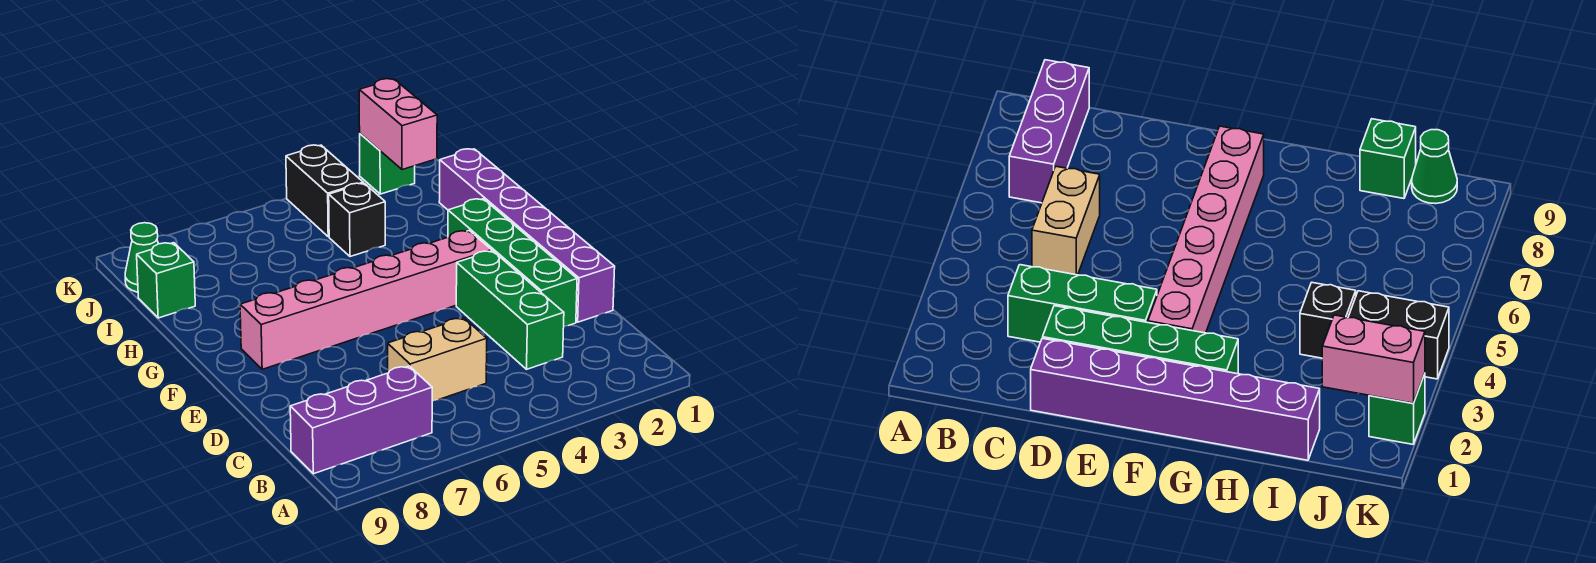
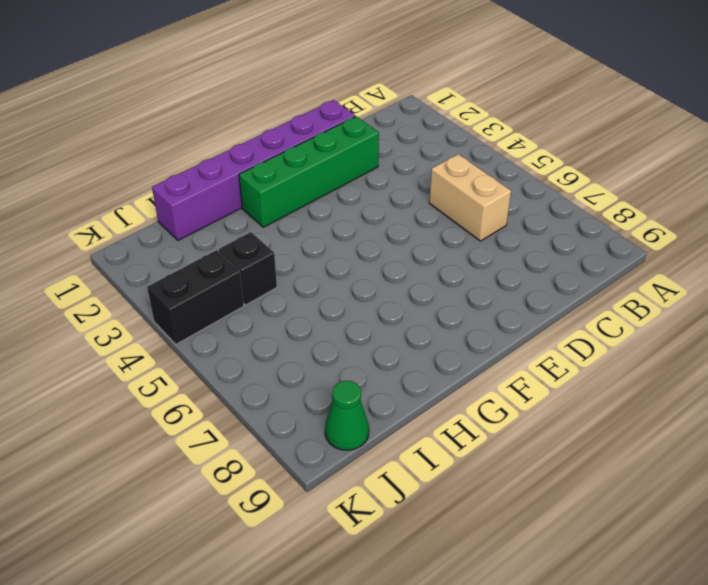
none -> purple brick B7:B9 level 1
none -> green brick C3:E3 level 1
none -> pink brick F3:F8 level 1

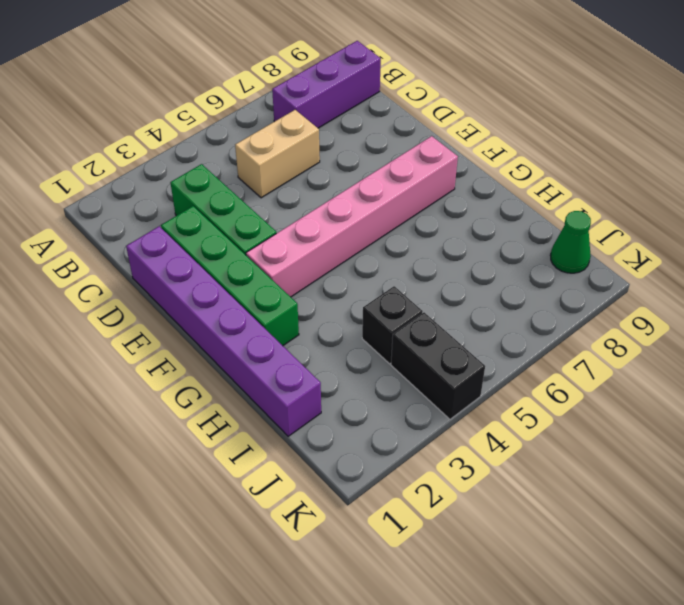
none -> green brick I9 level 1
none -> green brick K2 level 1
none -> pink brick J2:K2 level 2

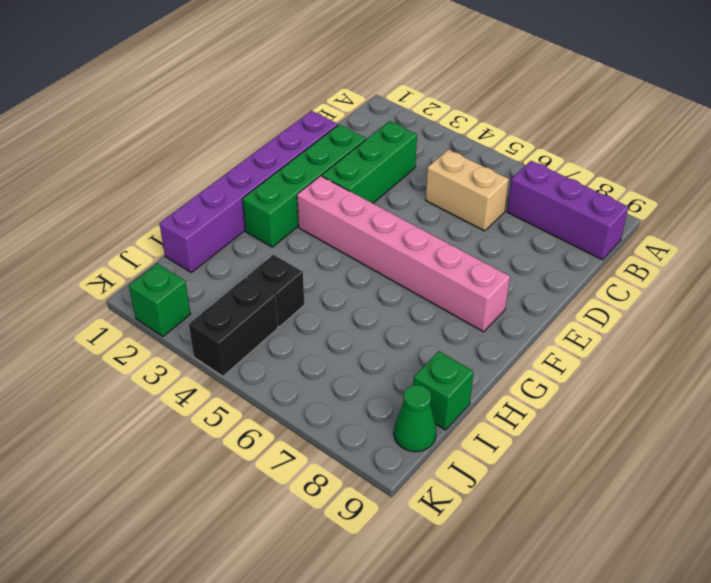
none -> pink brick J2:K2 level 2

